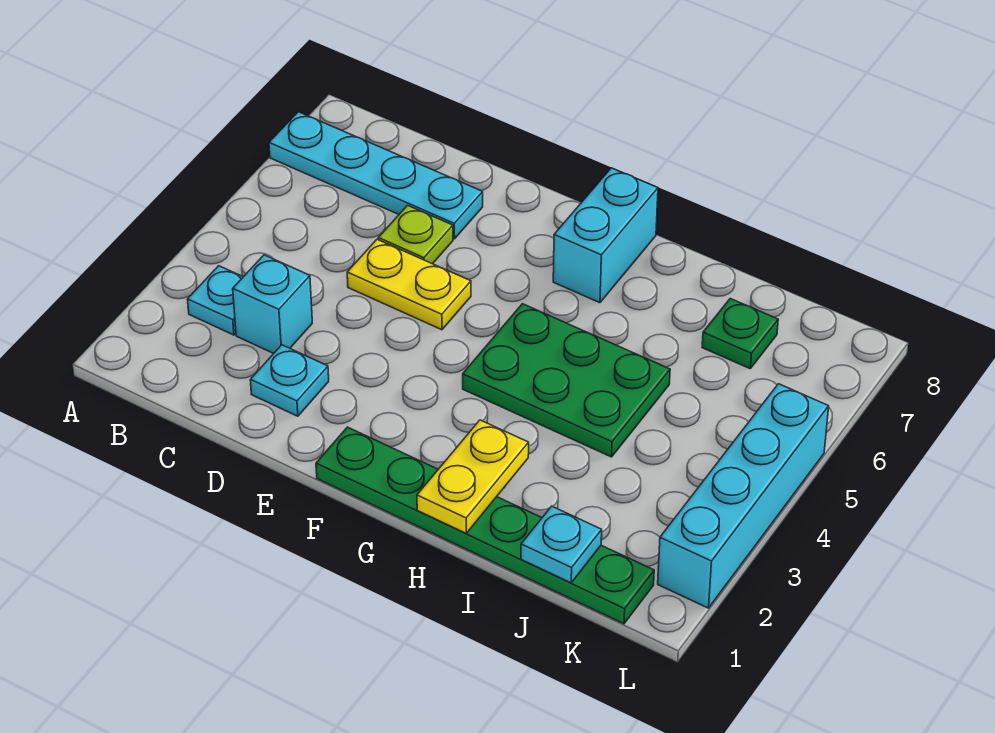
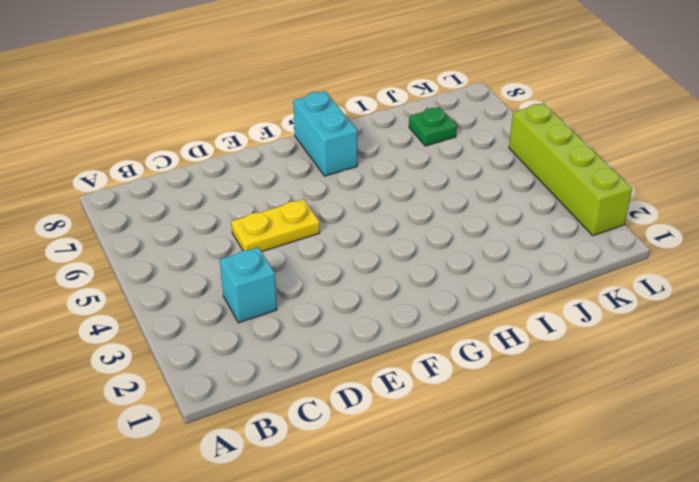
lime brick L2:L5 level 1 -> cyan brick L2:L5 level 1
none -> cyan plate A7:D7 level 1
none -> cyan plate B3 level 1
none -> cyan plate D2 level 1

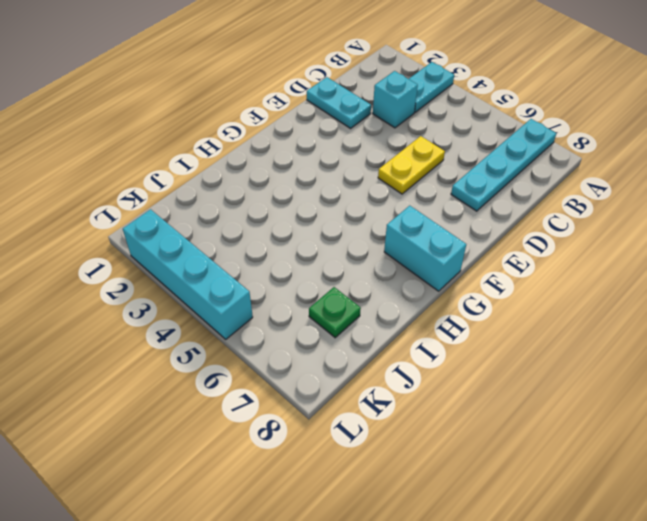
cyan plate A3:B3 level 1 -> cyan plate B3 level 1
cyan plate D1:D2 level 1 -> cyan plate D2 level 1
none -> lime plate D6 level 1
none -> green plate F1:K1 level 1
none -> green plate G4:I5 level 1

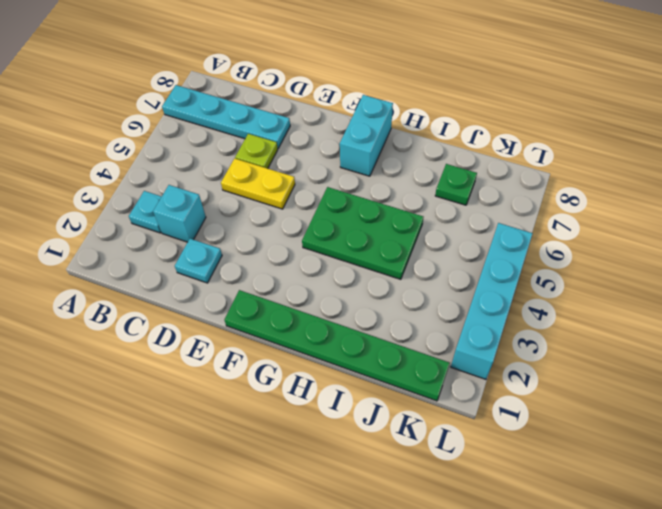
none -> yellow plate H1:H2 level 2
none -> cyan plate J1 level 2

